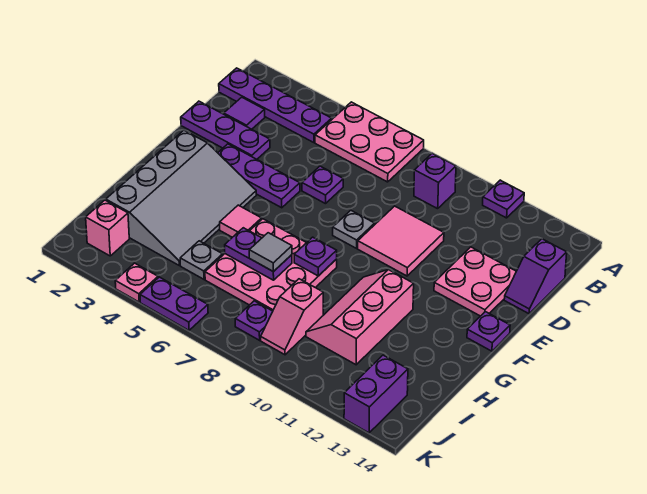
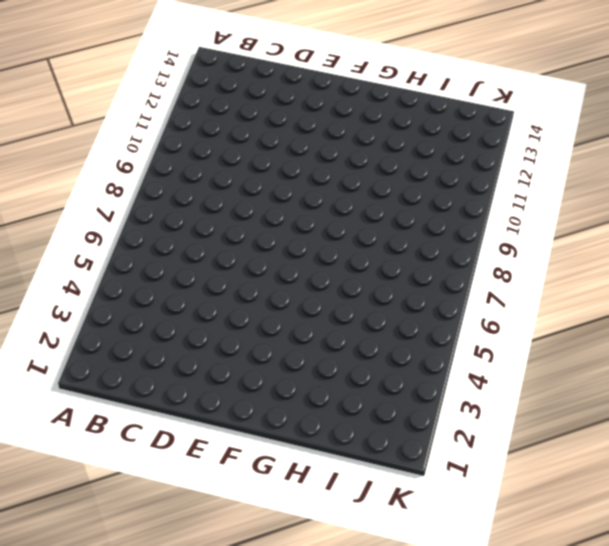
none -> pink plate A5:B7 level 1
none -> purple plate A11 level 1
none -> purple plate B1:B4 level 1

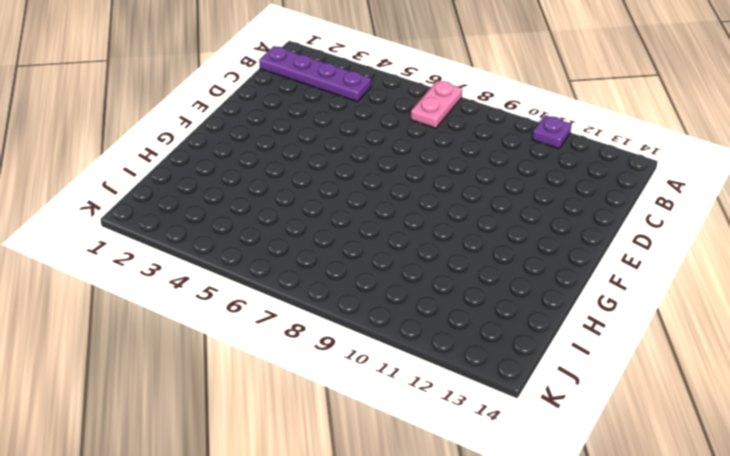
pink plate A7:B7 level 1 -> pink plate A5:B7 level 1
none -> purple brick B9 level 1
none -> purple tile C2 level 1
none -> purple slope C14:D14 level 1 top C

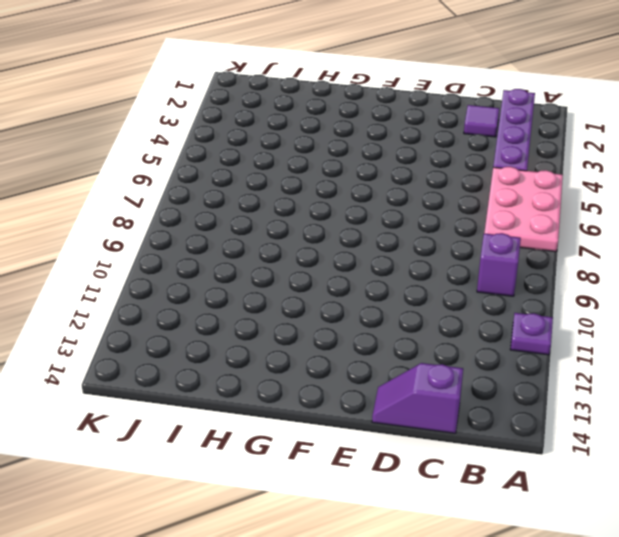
none -> purple plate D1:D3 level 1
none -> purple plate D6 level 1
none -> pink tile D9:E10 level 1

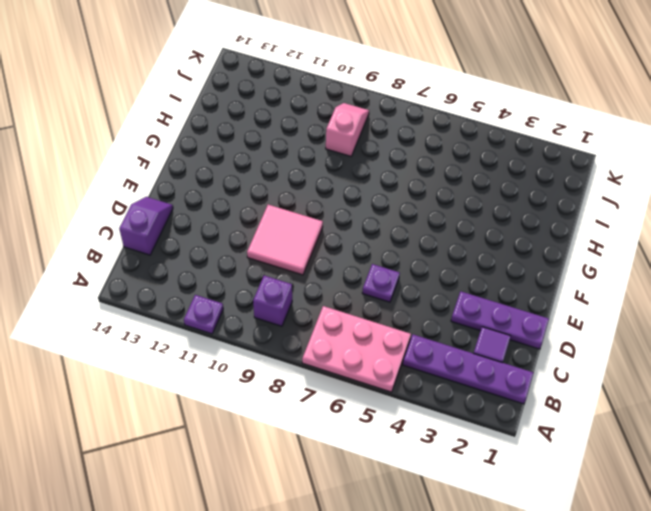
none -> pink plate D12:E13 level 1
none -> purple plate E3:E5 level 1
none -> grey plate E8 level 1

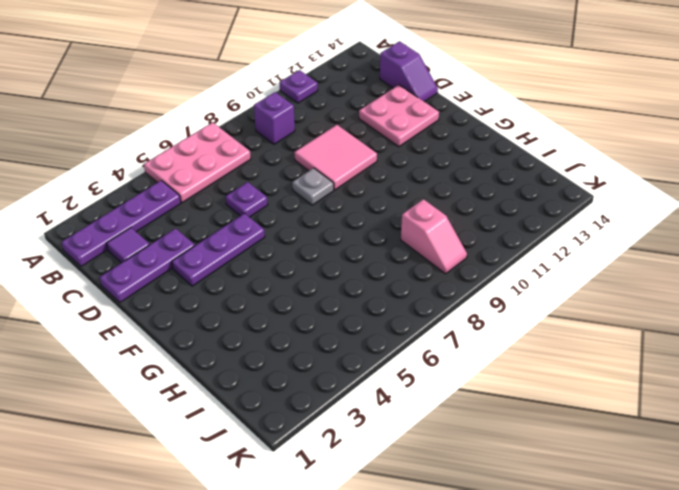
none -> grey slope F2:I4 level 1 top 2
none -> purple plate F14 level 1
none -> pink tile G5 level 1

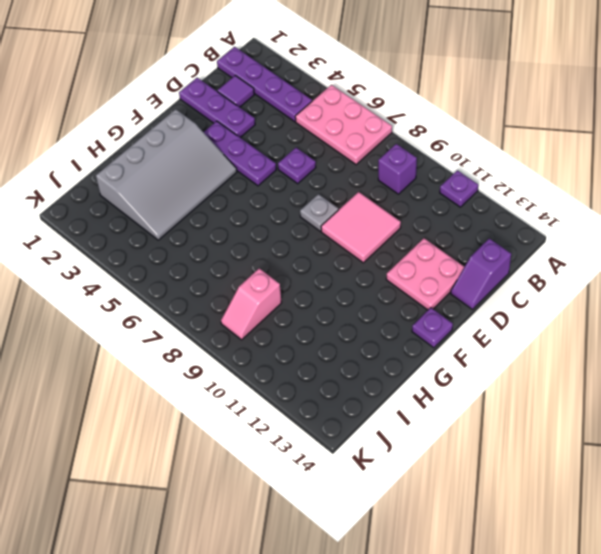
none -> pink tile G5 level 1
none -> pink plate G6:I8 level 1
none -> pink slope G10:I11 level 1 top 11

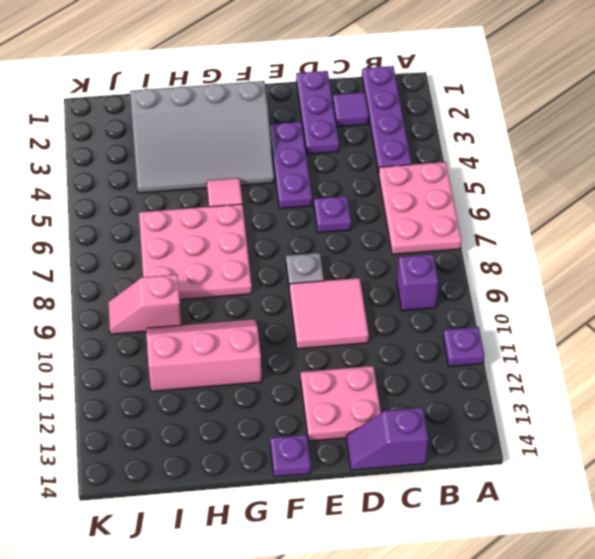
none -> grey plate I5 level 1
none -> pink brick J2 level 1
none -> purple plate J8 level 1

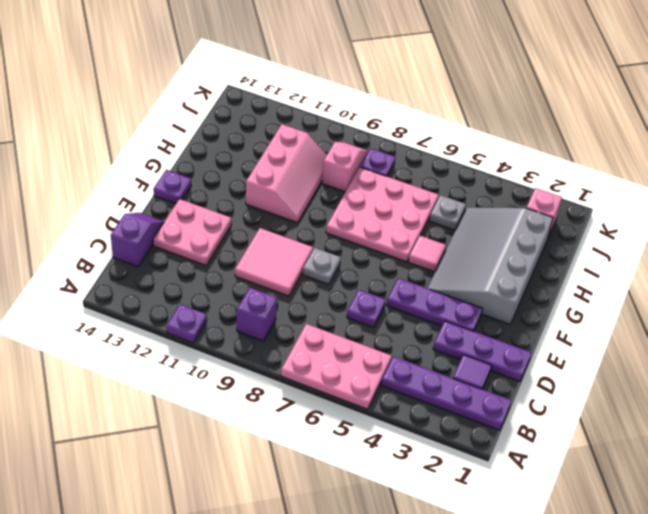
none -> purple brick J13:K13 level 1
none -> pink plate K4 level 1
none -> purple plate K5:K6 level 1

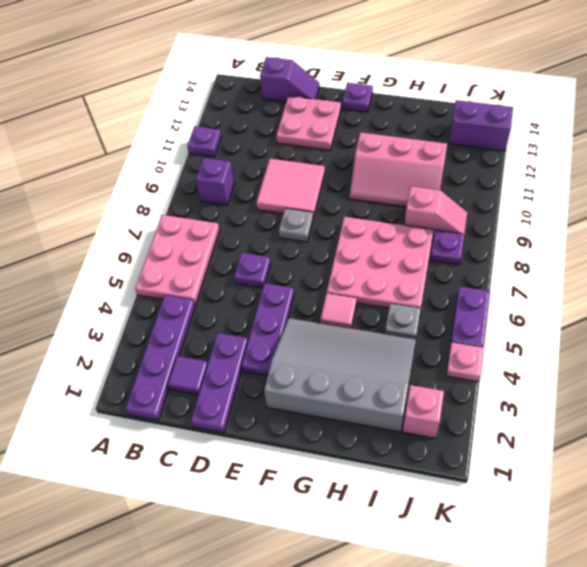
none -> purple plate G8 level 2
none -> purple plate H6:H7 level 2
none -> grey tile H7 level 3

